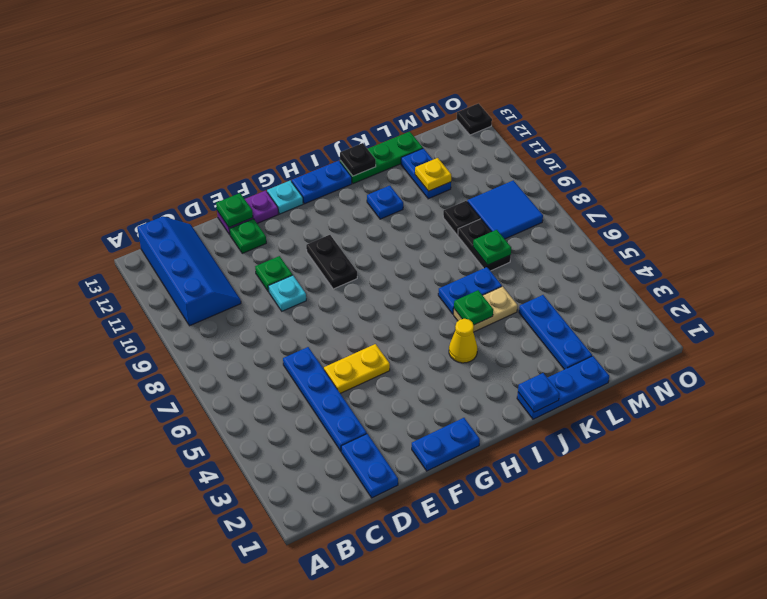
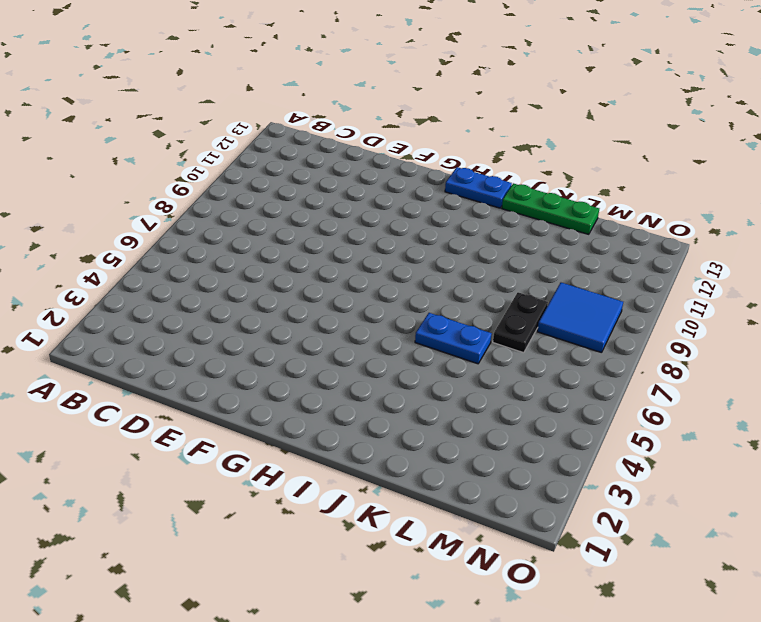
none -> blue slope B10:C13 level 1 top B
none -> blue plate D1:D2 level 1
none -> blue plate D3:D6 level 1
none -> yellow plate E5:F5 level 1

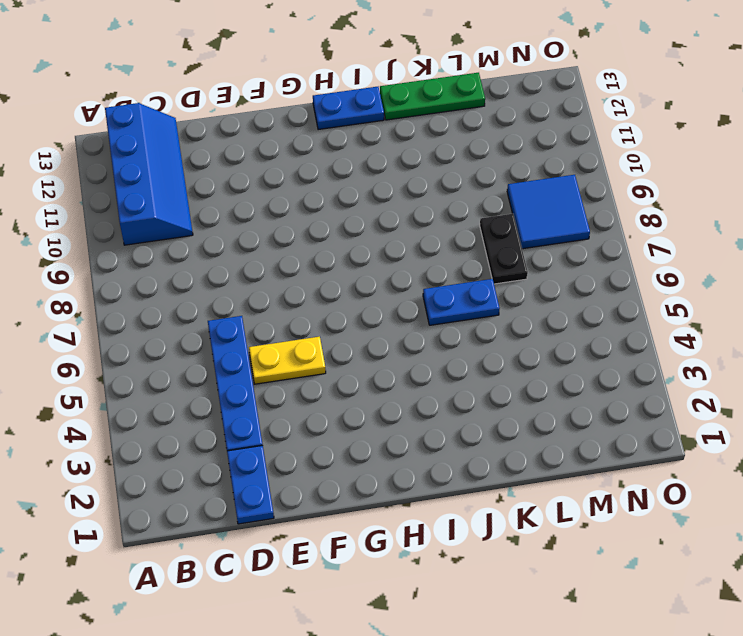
none -> cyan plate E9 level 1
none -> green plate E10 level 1
none -> green plate E12 level 1
none -> purple plate E13:F13 level 1

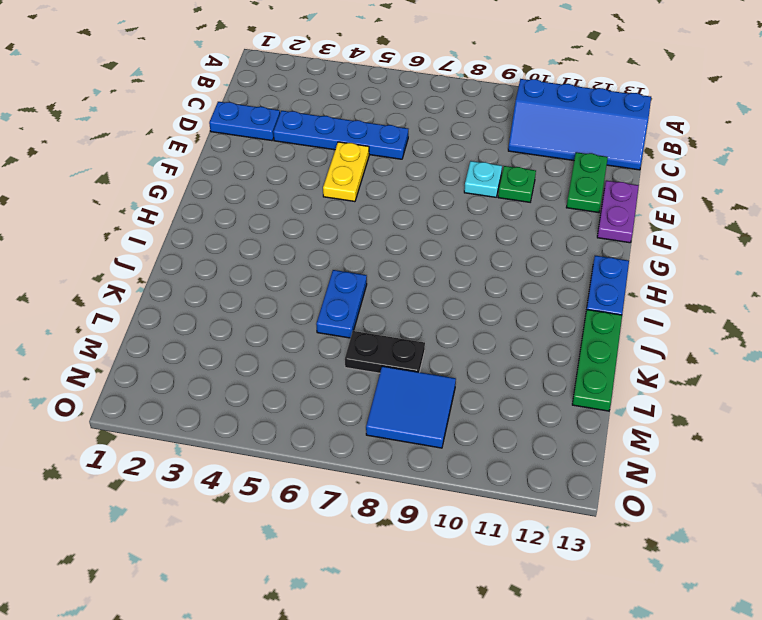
green plate D12:E12 level 1 -> green plate E12 level 1
none -> blue plate F1:G1 level 1
none -> black plate G9:G10 level 1
none -> cyan plate G13 level 1
none -> yellow cone I4 level 1

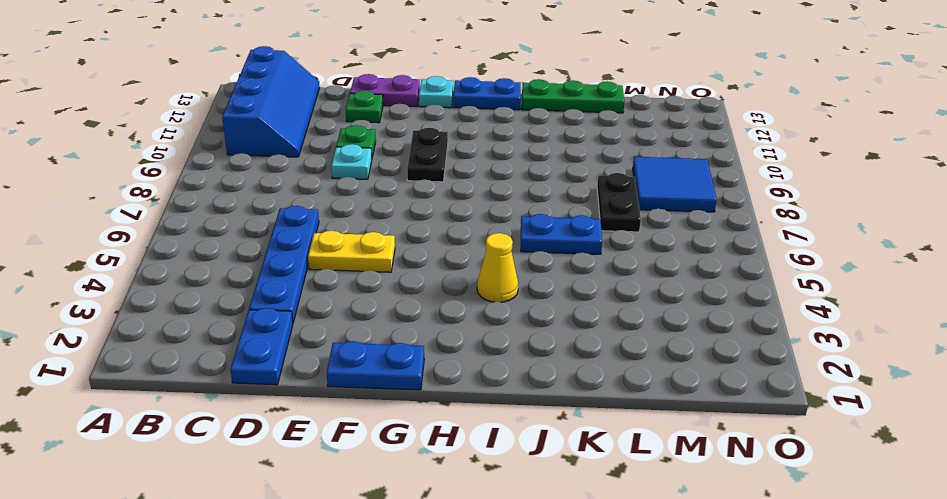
none -> blue plate J1:L1 level 1
none -> tan plate J5:K5 level 1
none -> blue plate J11 level 1
none -> blue plate L2:L4 level 1

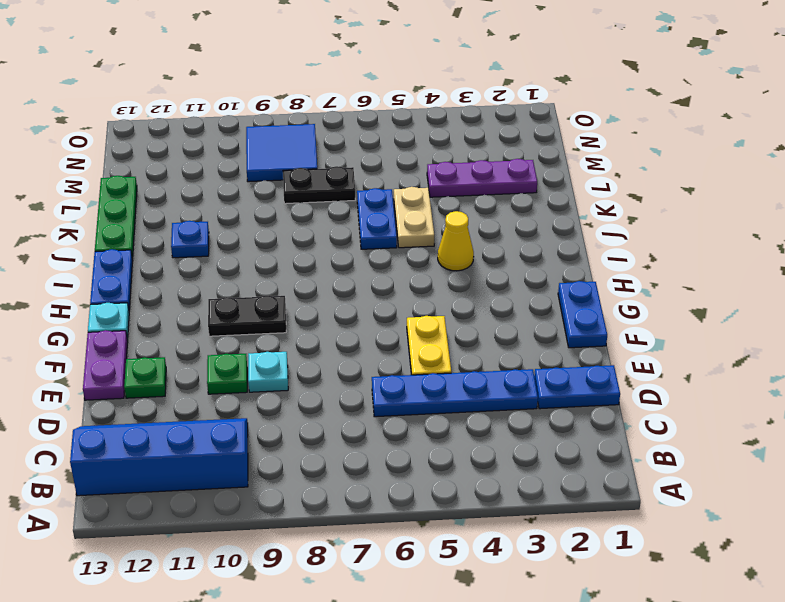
purple plate L2:L4 level 1 -> blue plate L2:L4 level 1
none -> blue plate J1:L1 level 1
none -> black plate L9 level 1
none -> blue plate L11:L12 level 1
none -> black plate O13 level 1

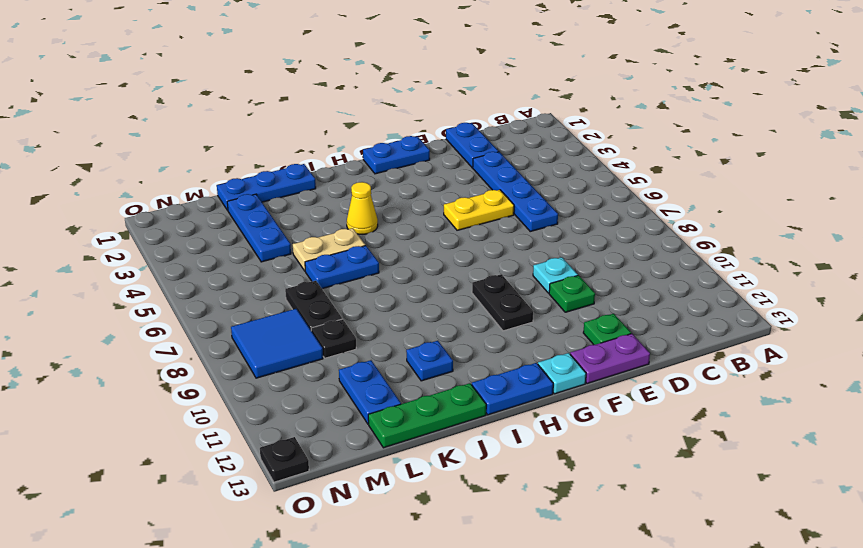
none -> blue slope B10:C13 level 1 top B
none -> green plate E13 level 2
none -> blue plate J1 level 2
none -> green plate J5 level 2

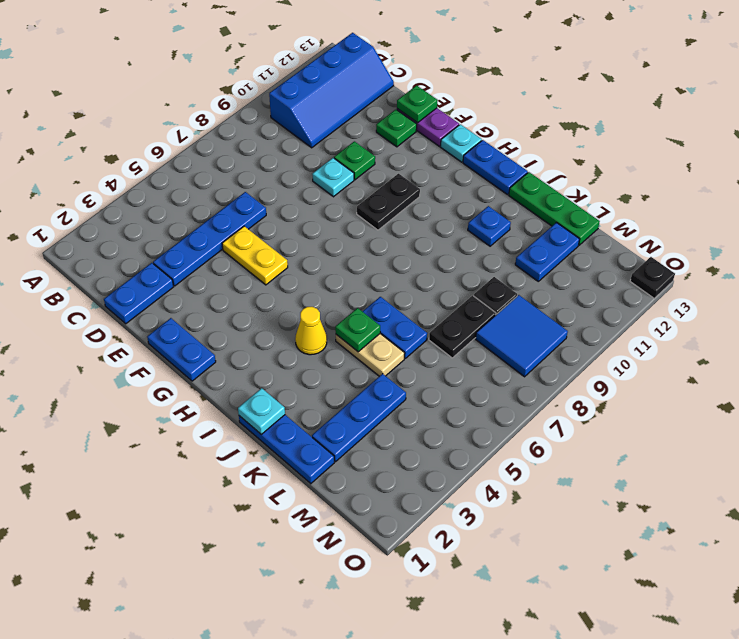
cyan plate J1 level 2 -> blue plate J1 level 2
none -> black plate J13 level 2
none -> green plate L7 level 2
none -> yellow plate L11 level 2

